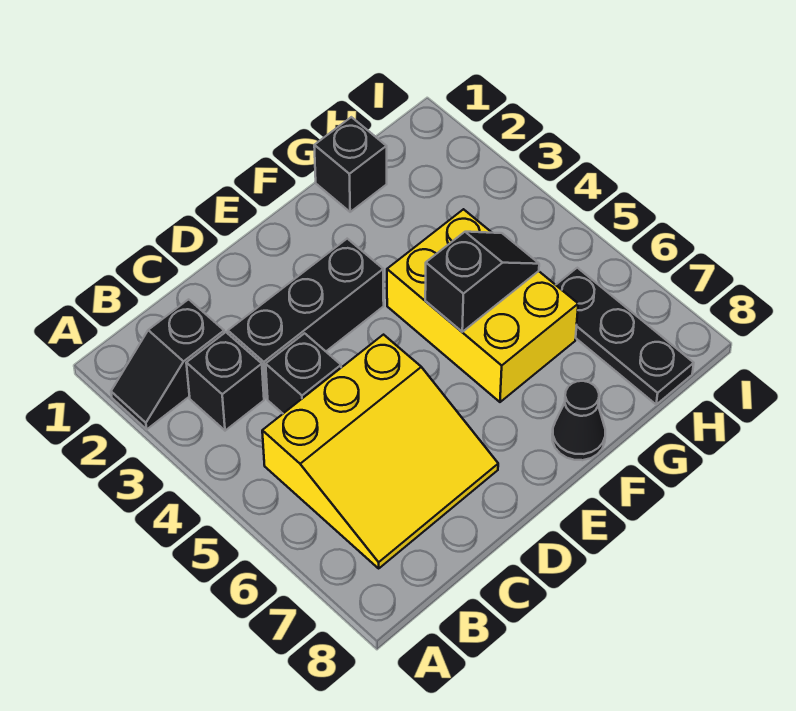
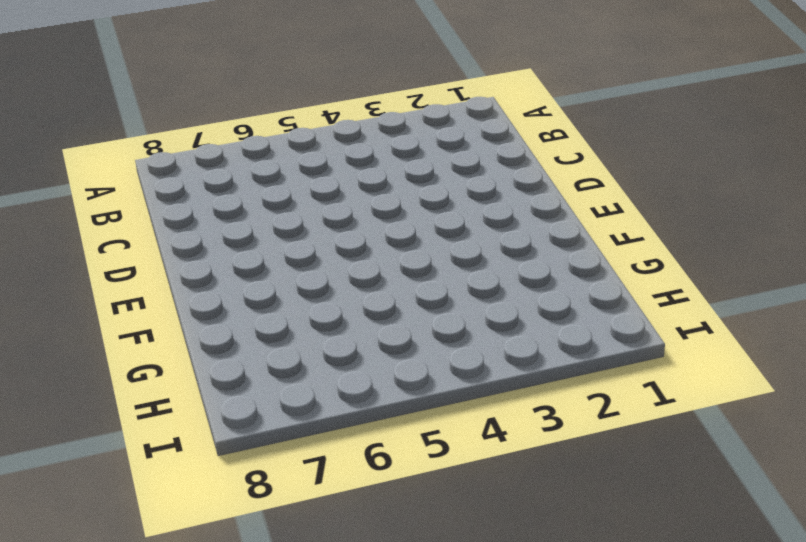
none -> black slope A2:B2 level 1 top B
none -> black brick B3 level 1

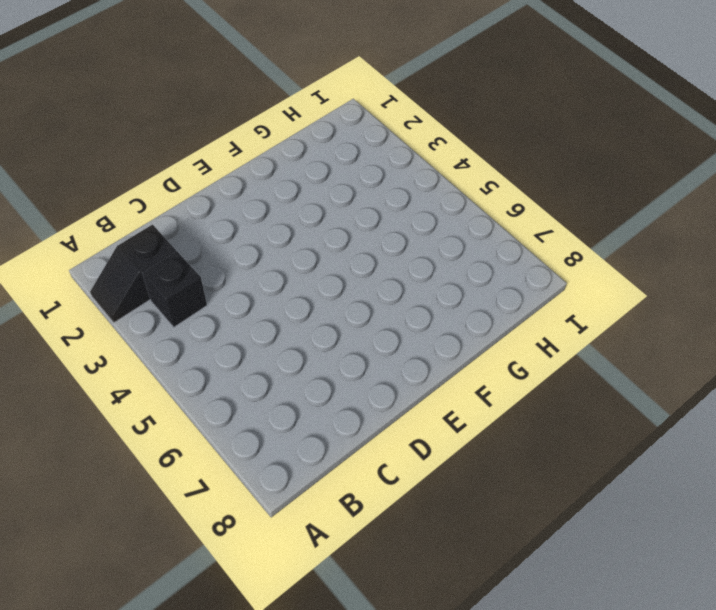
none -> yellow slope B5:D7 level 1 top 5
none -> black brick C3:E3 level 1

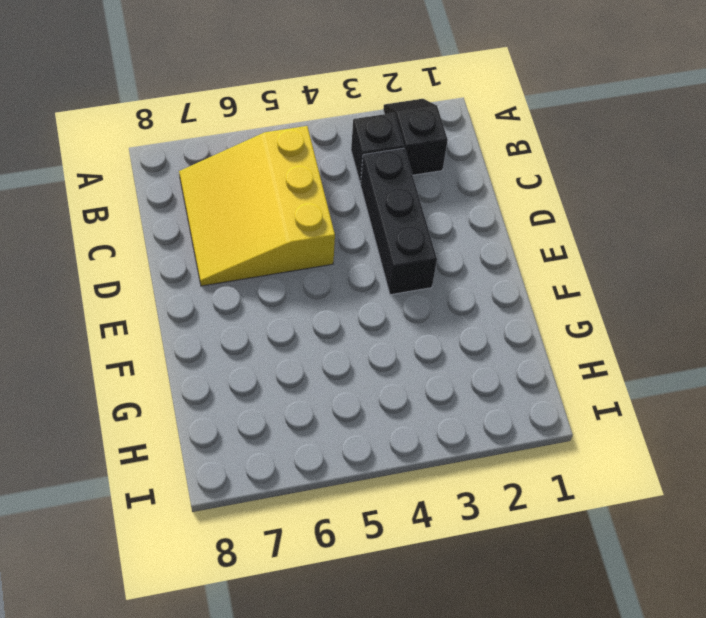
none -> black brick C4 level 1
none -> yellow brick F4:G6 level 1

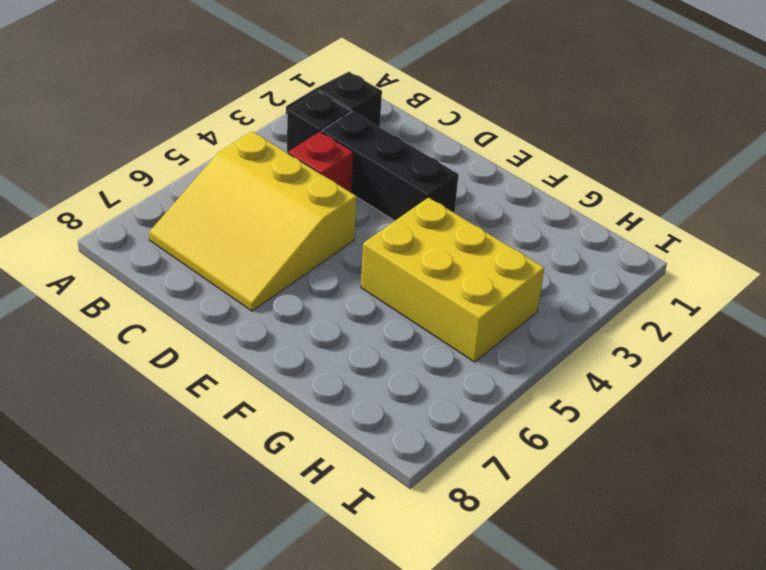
red brick C4 level 1 -> black brick C4 level 1
yellow brick F4:H5 level 1 -> yellow brick F4:G6 level 1
none -> black cone F8 level 1
none -> black brick G1 level 1

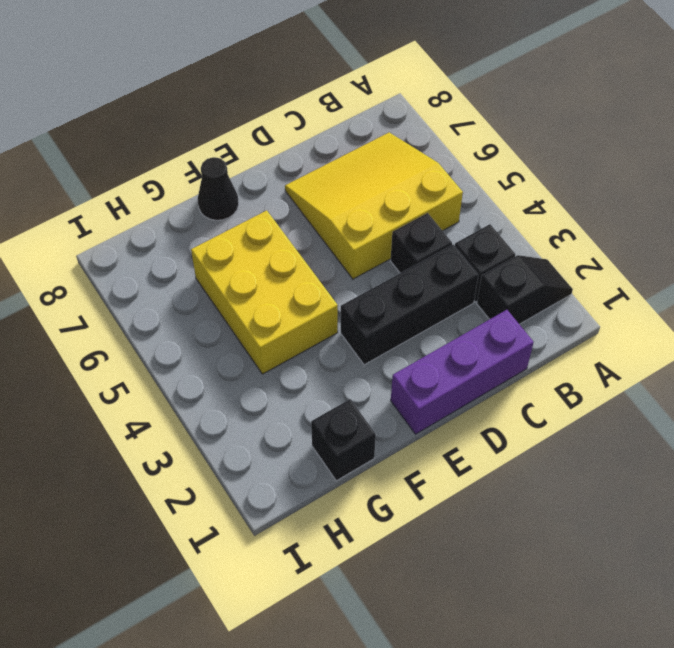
purple brick C1:E1 level 1 -> none
none -> black plate H6:H8 level 1
none -> black slope F5:G5 level 2 top F

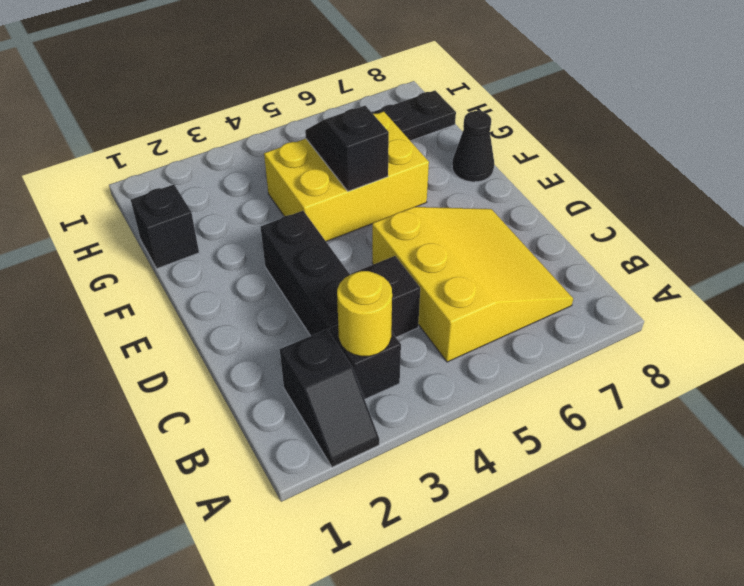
yellow round brick B3 level 2 -> none

